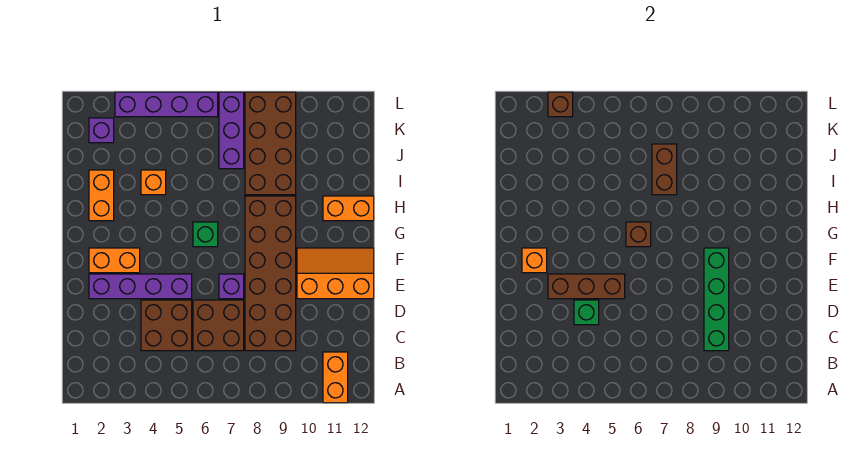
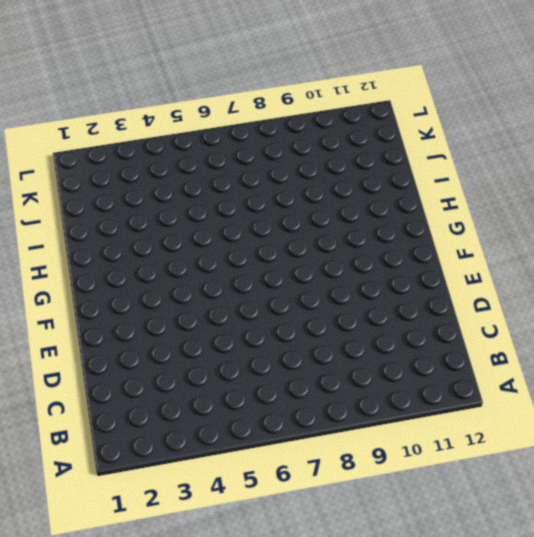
none -> orange brick A11:B11 level 1
none -> brown brick C4:D5 level 1
none -> brown brick C6:D7 level 1

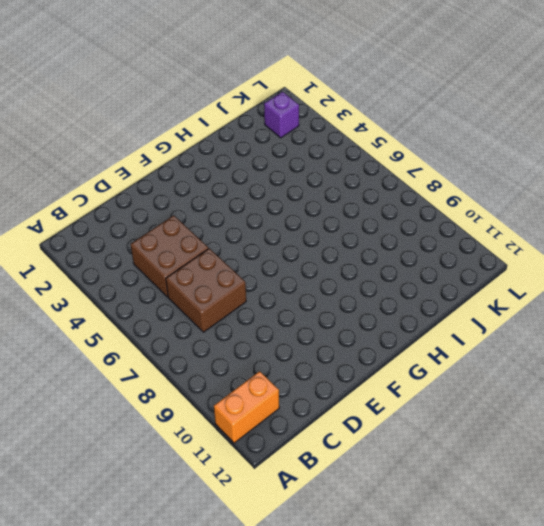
none -> brown brick C8:H9 level 1
none -> purple brick E2:E5 level 1
none -> purple brick E7 level 1

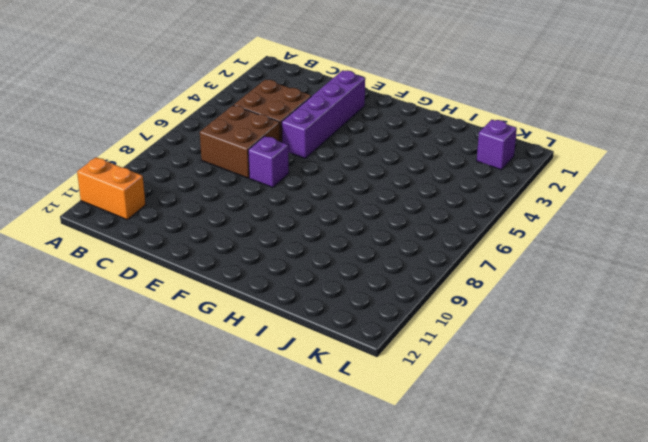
none -> brown brick C8:H9 level 1
none -> orange slope E10:F12 level 1 top E
none -> orange brick F2:F3 level 1

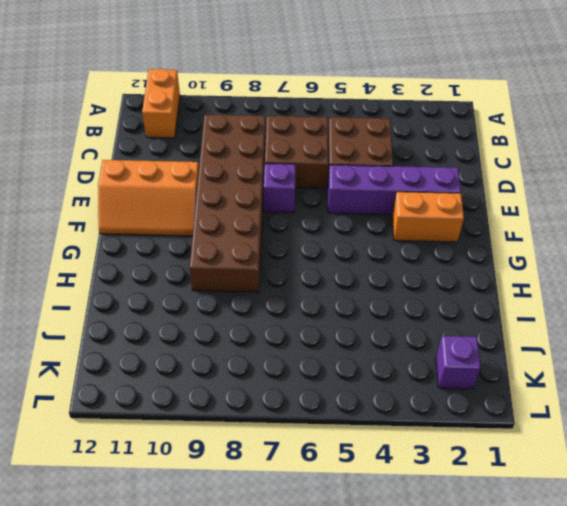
none -> green brick G6 level 1
none -> orange brick H2:I2 level 1
none -> orange brick H11:H12 level 1

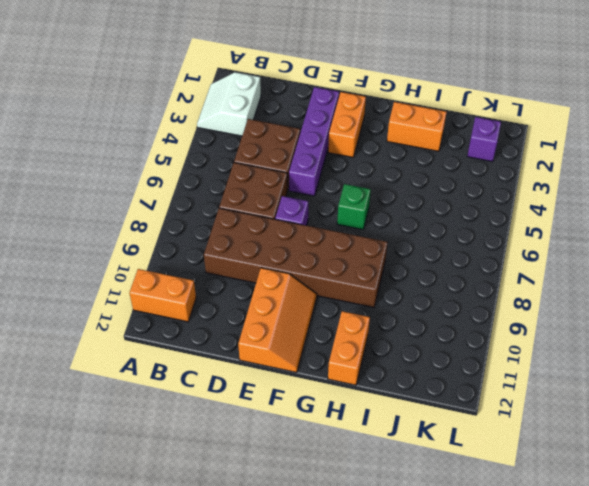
white slope A2:B3 level 1 top B -> none
none -> orange brick I4 level 1
none -> brown brick I8:L9 level 1
none -> purple brick J7:L7 level 1

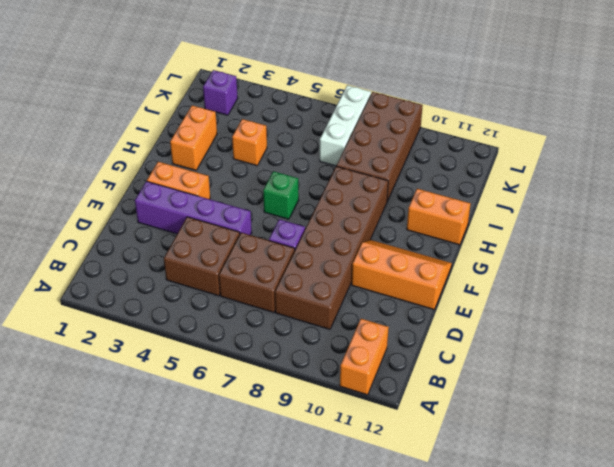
white brick J7:L7 level 1 -> purple brick J7:L7 level 1
none -> purple brick L3:L6 level 1
none -> green brick C9:F9 level 2
none -> green brick D4 level 2

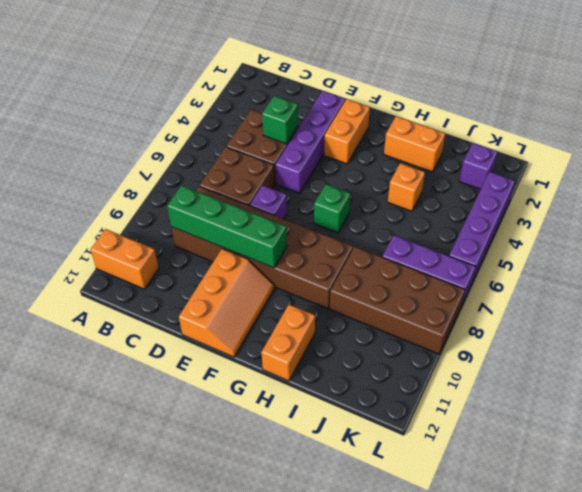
none -> brown brick E3:E5 level 2
none -> orange brick F2 level 2
none -> brown brick G6 level 2

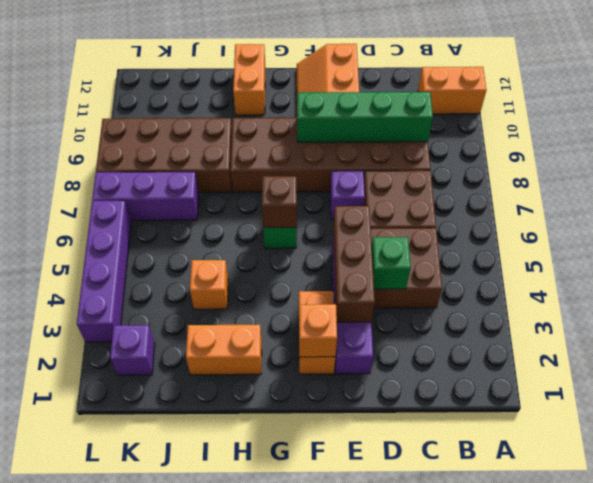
none -> brown brick I7:J7 level 2
none -> brown brick L3 level 2

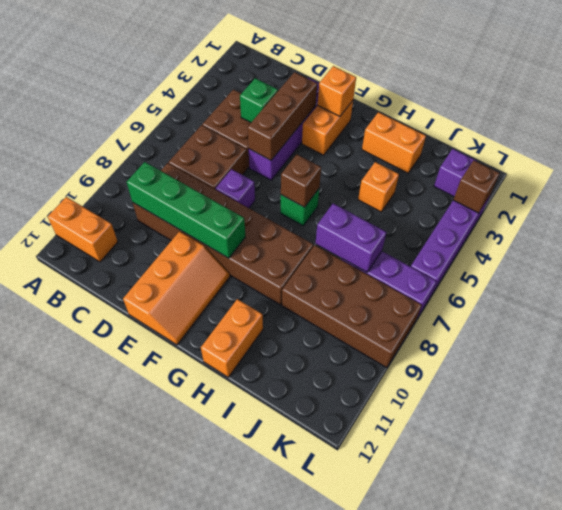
purple brick I7:J7 level 2 -> brown brick I7:J7 level 2

